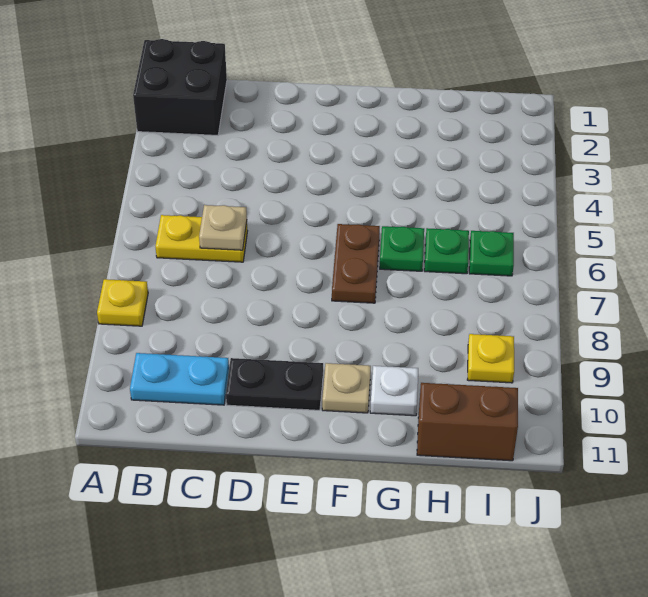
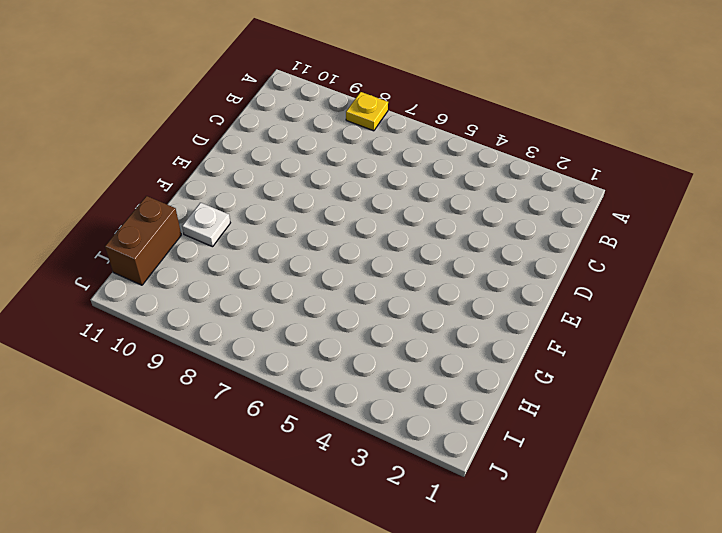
none -> black brick A1:B2 level 1
none -> yellow plate B6:C6 level 1
none -> cyan plate B10:C10 level 1

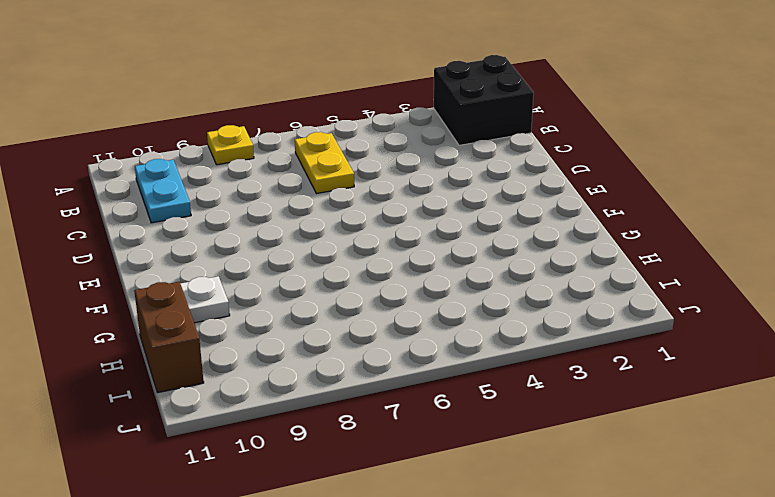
none -> black plate D10:E10 level 1
none -> brown plate F6:F7 level 1
none -> tan plate F10 level 1

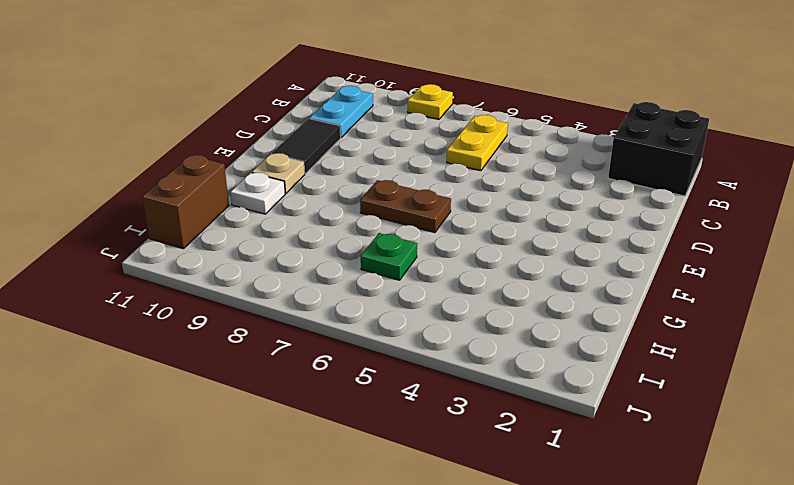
black tile D10:E10 level 1 -> black plate D10:E10 level 1
none -> green plate G6 level 1
none -> green plate I6 level 1
none -> yellow plate I9 level 1

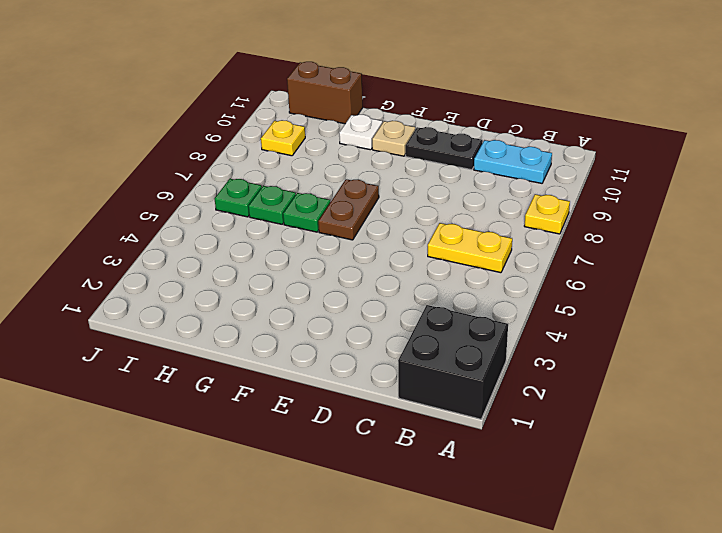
none -> tan plate C6 level 2

